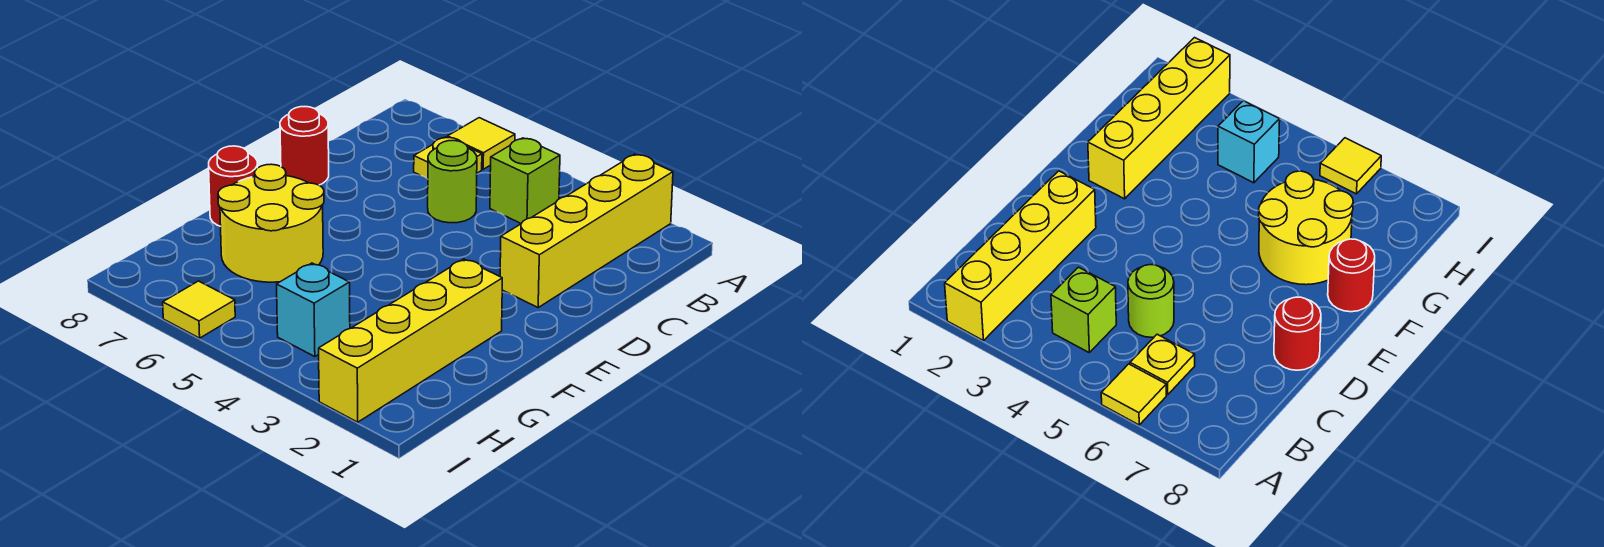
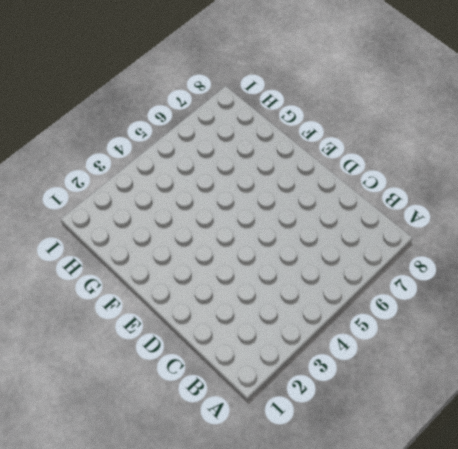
none -> yellow brick A2:D2 level 1
none -> yellow tile A6 level 1

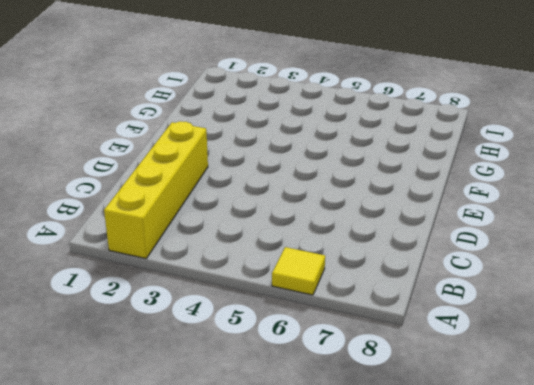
none -> lime brick B4 level 1
none -> yellow plate B6 level 1

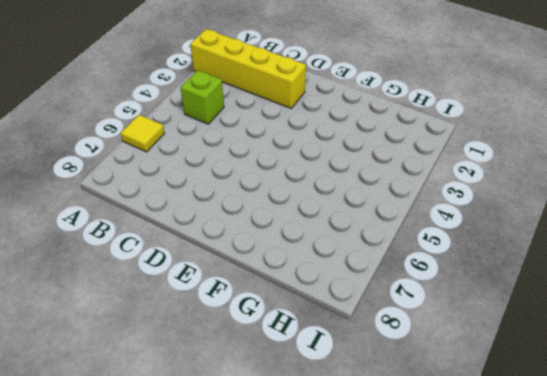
none -> yellow plate B6 level 1
none -> lime round brick C5 level 1

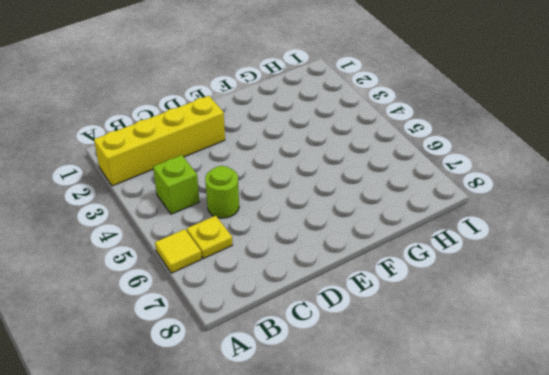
none -> red round brick D8 level 1
none -> yellow brick F2:I2 level 1

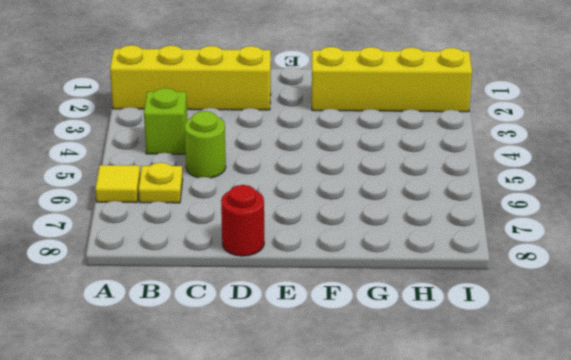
none -> yellow round brick F6:G7 level 1
none -> red round brick F8 level 1

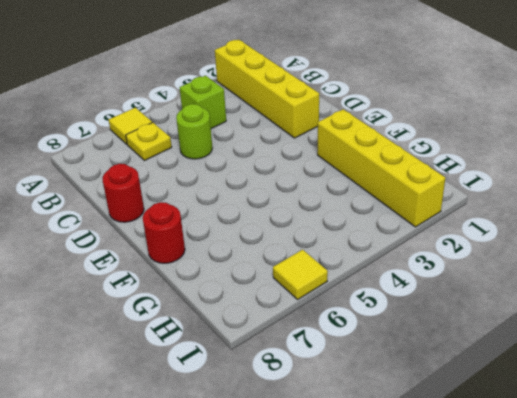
none -> yellow round brick F6:G7 level 1
none -> cyan brick H4 level 1

